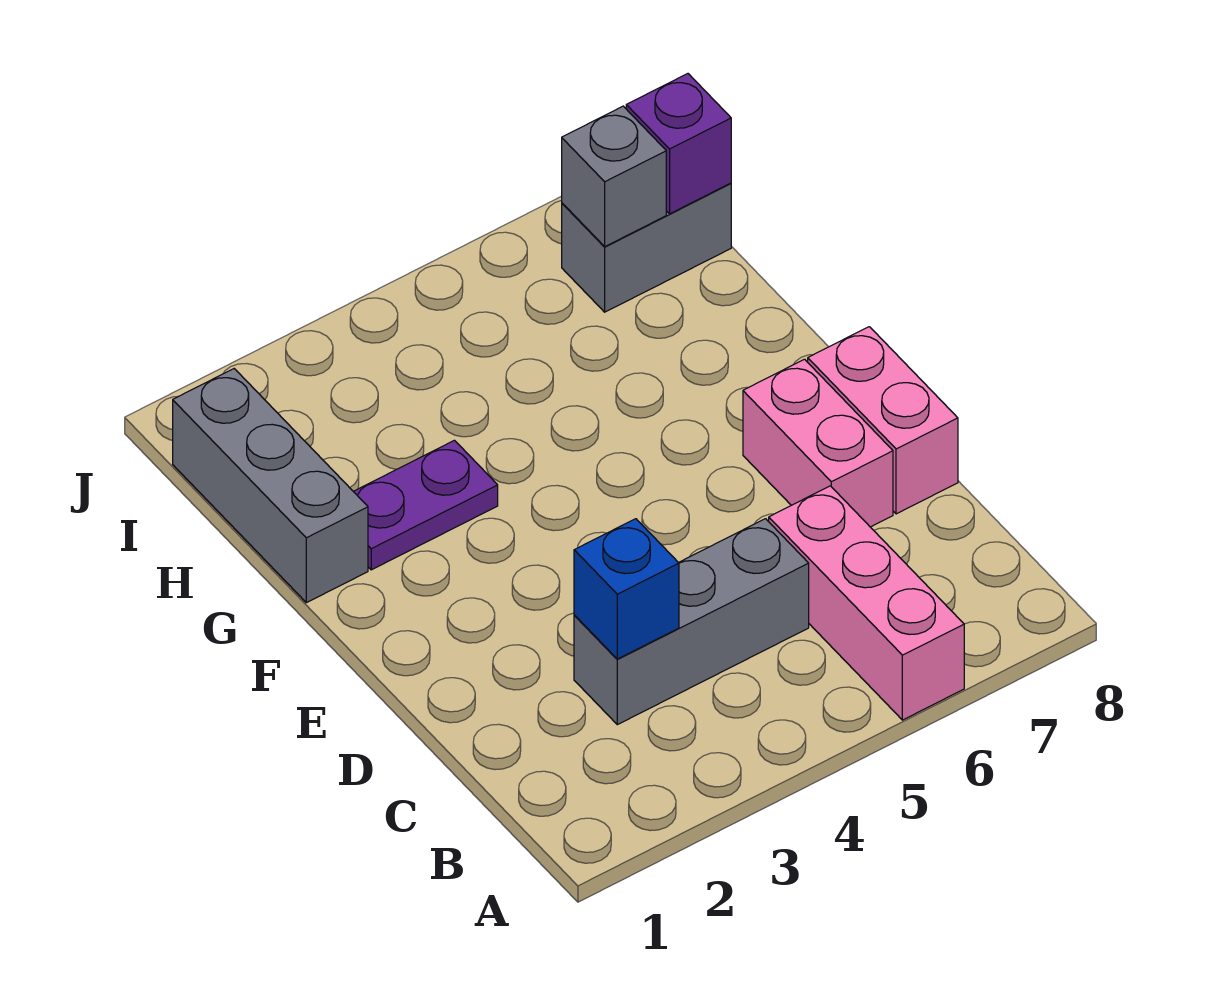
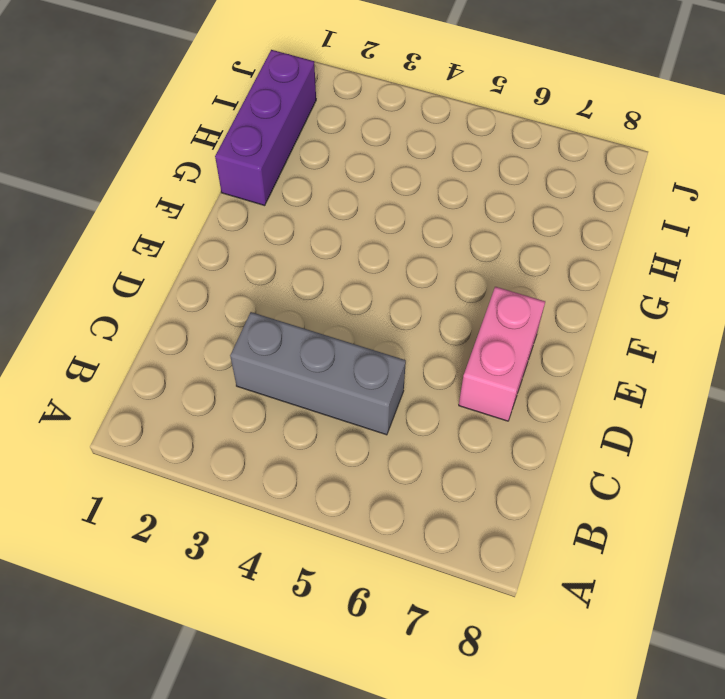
purple brick G1:I1 level 1 -> grey brick G1:I1 level 1
none -> pink brick A6:C6 level 1
none -> pink brick D8:E8 level 1

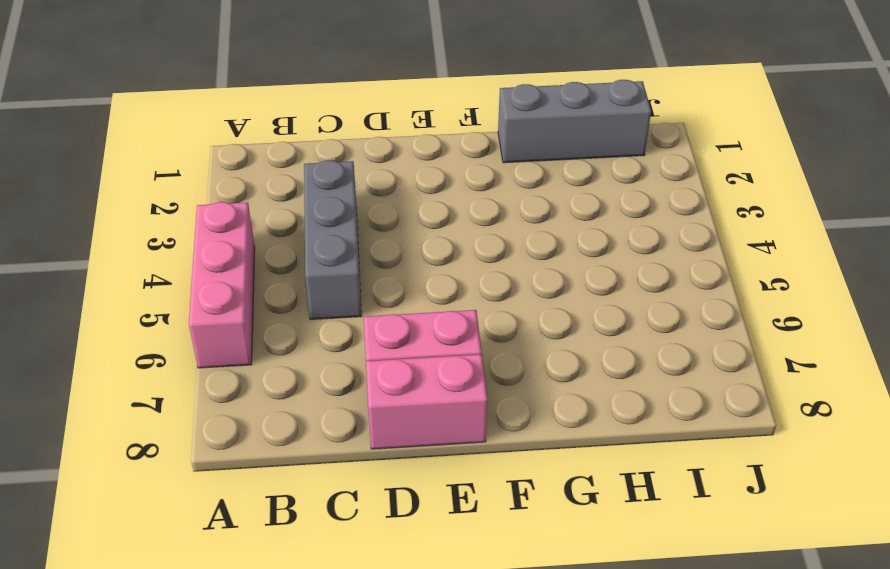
pink brick A4:A6 level 1 -> pink brick A6:C6 level 1
none -> purple plate G2:G3 level 1
none -> grey brick I7:I8 level 1

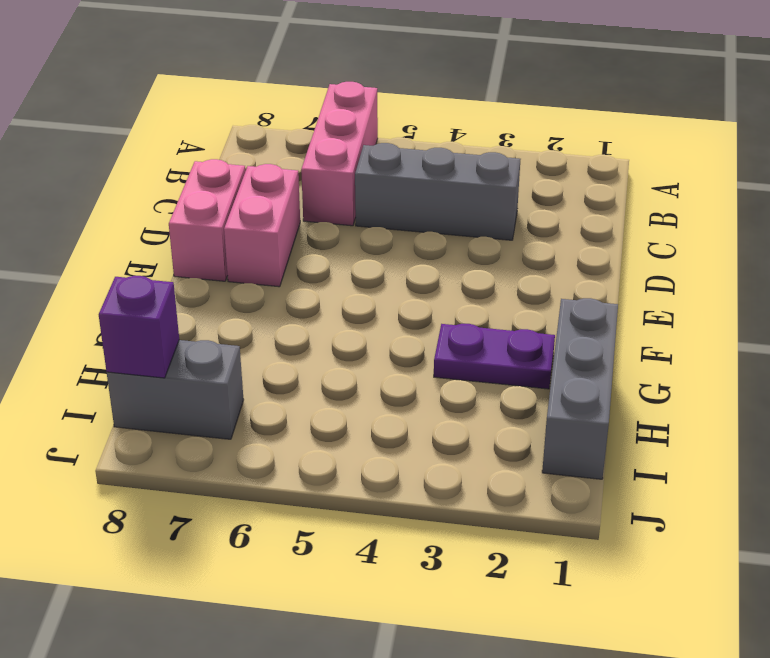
none -> blue brick C3 level 2
none -> grey brick I7 level 2

